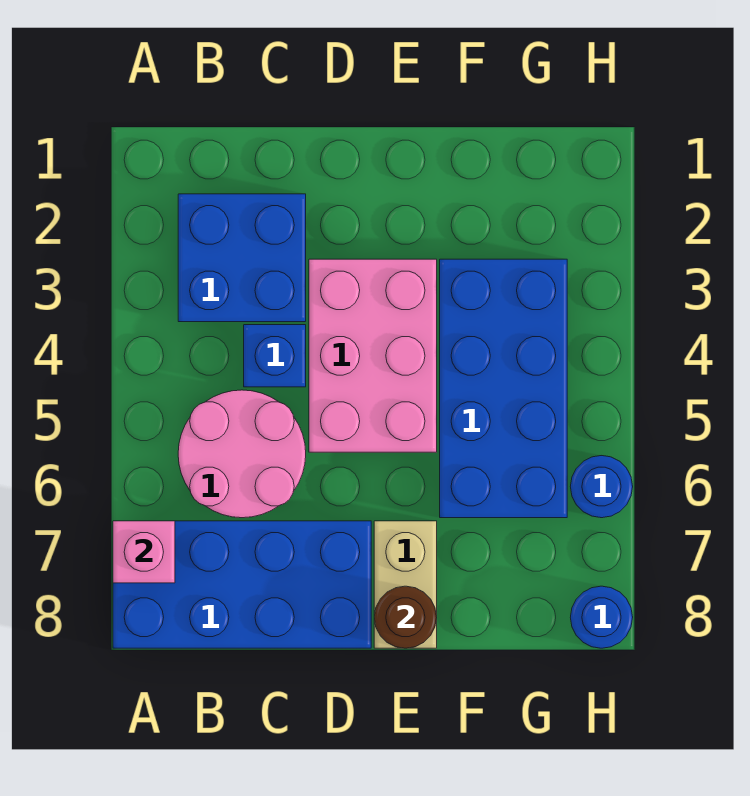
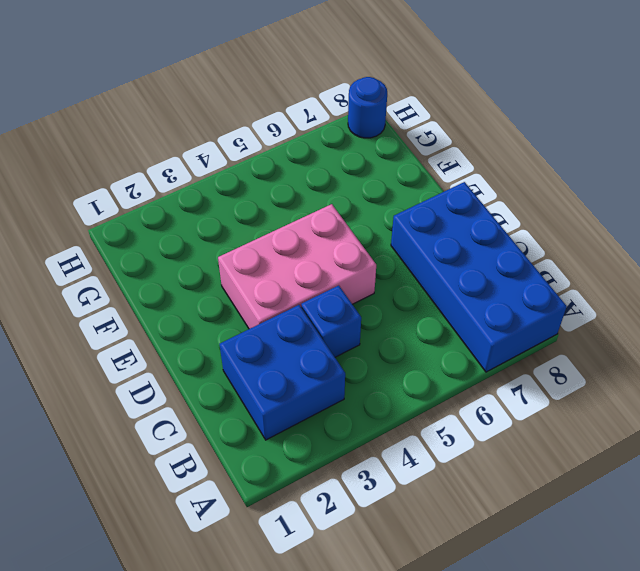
none -> pink round brick B5:C6 level 1
none -> tan brick E7:E8 level 1

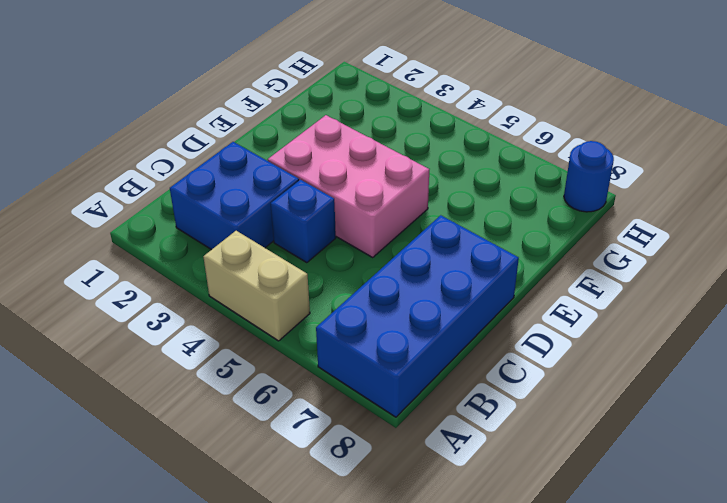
tan brick A4:A5 level 1 -> tan brick E7:E8 level 1
none -> pink round brick B5:C6 level 1
none -> blue brick F3:G6 level 1

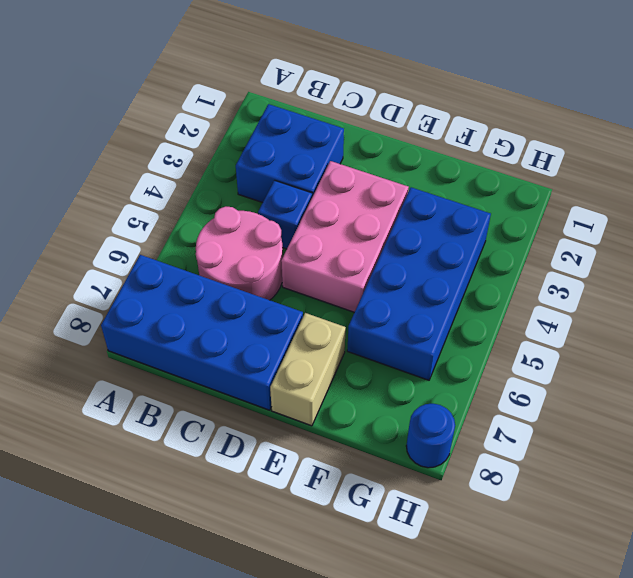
none -> blue round brick H6 level 1
none -> pink brick A7 level 2

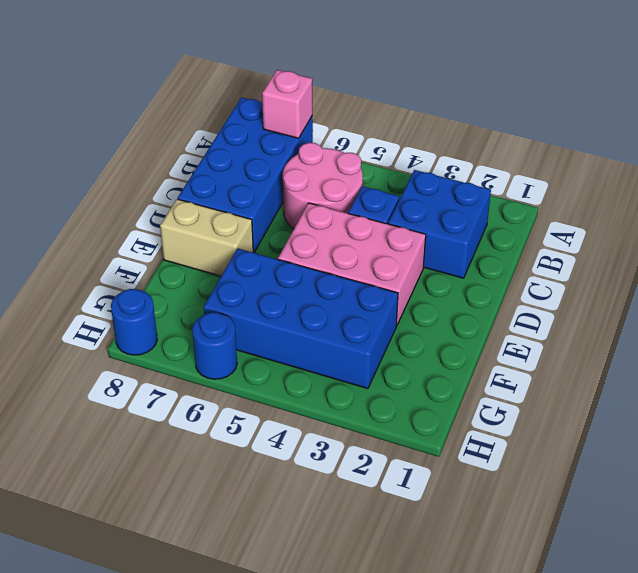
none -> brown round brick E8 level 2

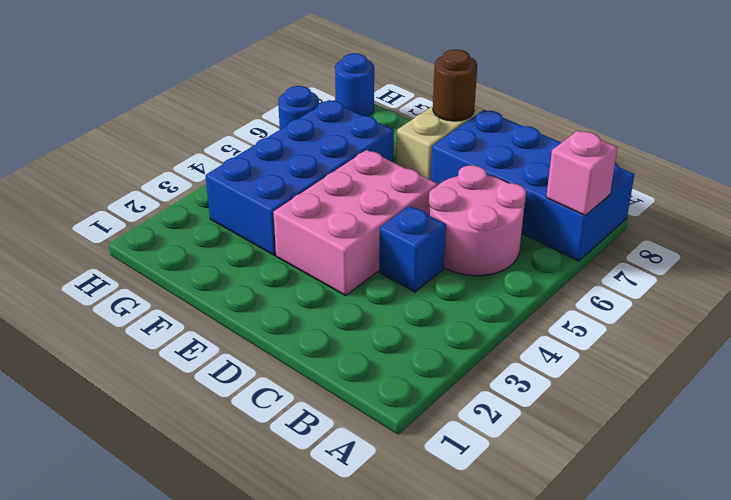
none -> blue brick B2:C3 level 1

